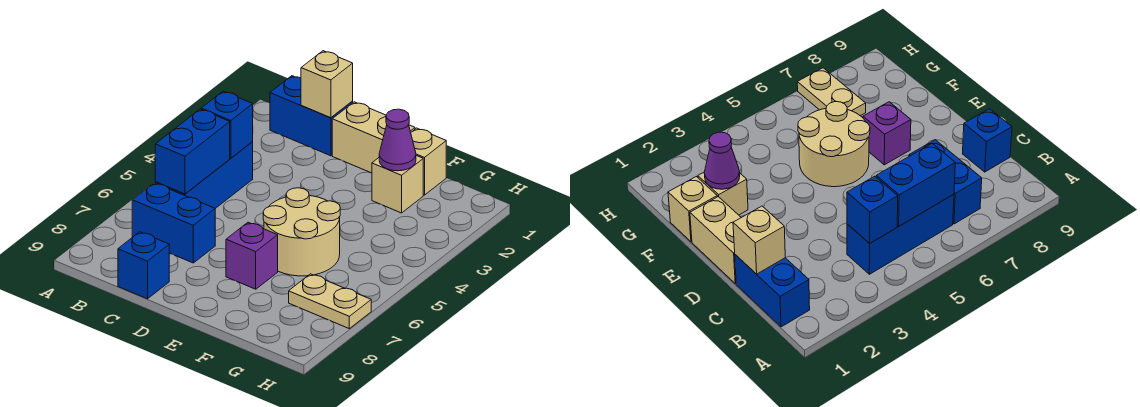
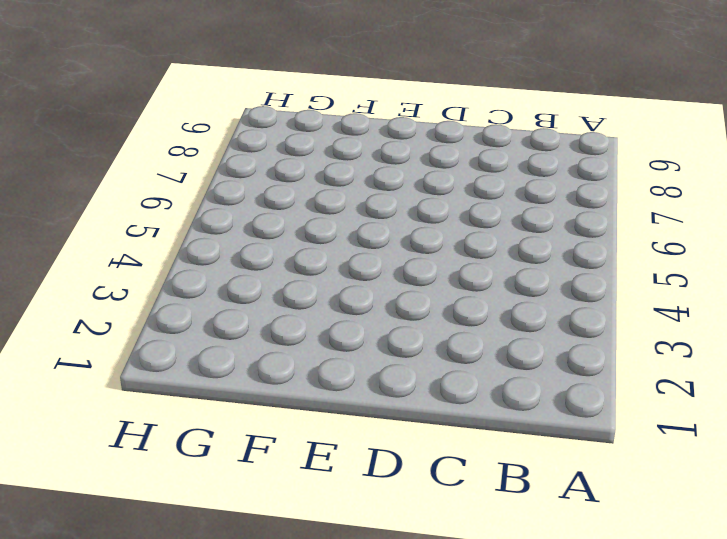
none -> blue brick B1:C1 level 1
none -> blue brick B4:B6 level 1
none -> blue brick B7:C7 level 1

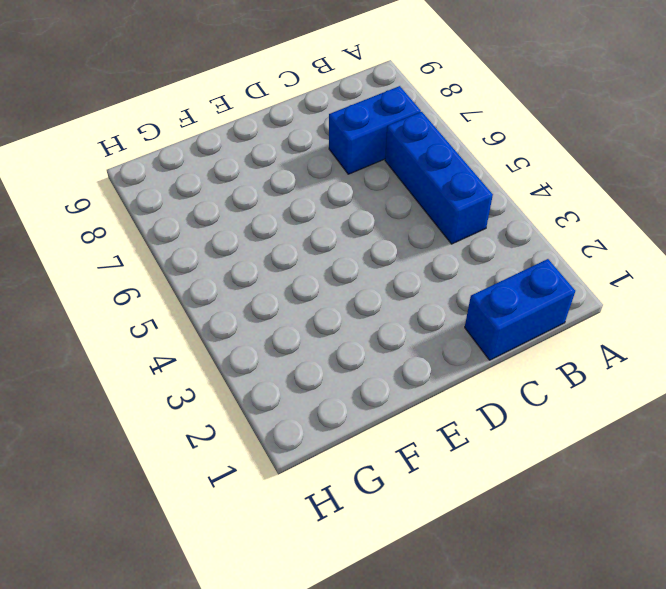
none -> blue brick C9 level 1
none -> tan brick D1:E1 level 1
none -> tan round brick E5:F6 level 1

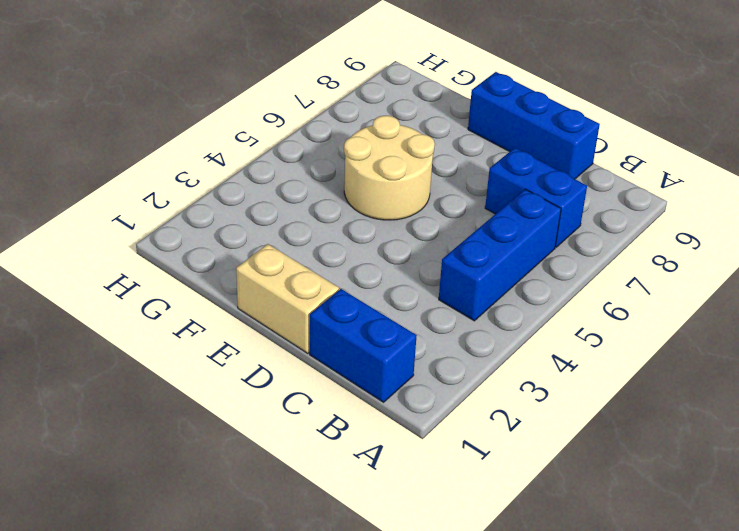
blue brick C9:E9 level 1 -> blue brick C9 level 1
none -> purple brick E7 level 1
none -> tan brick F1 level 1
none -> tan brick F2 level 1

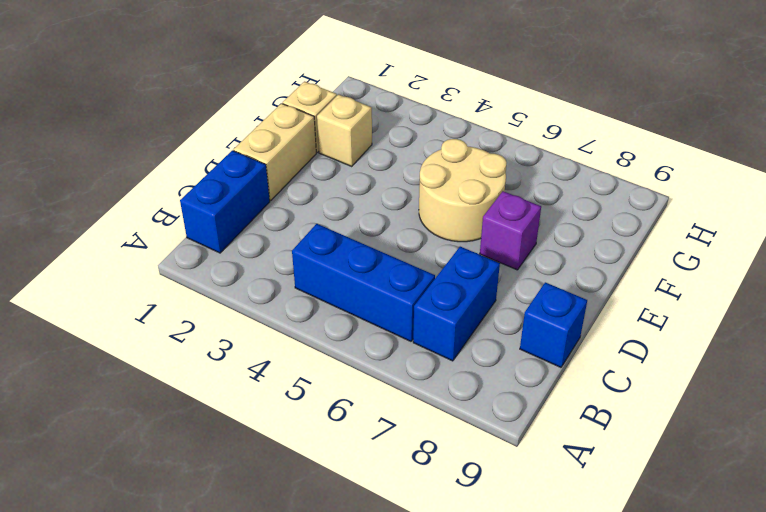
none -> tan plate G7:H7 level 1
none -> blue brick B4 level 2
none -> blue brick B5:B6 level 2

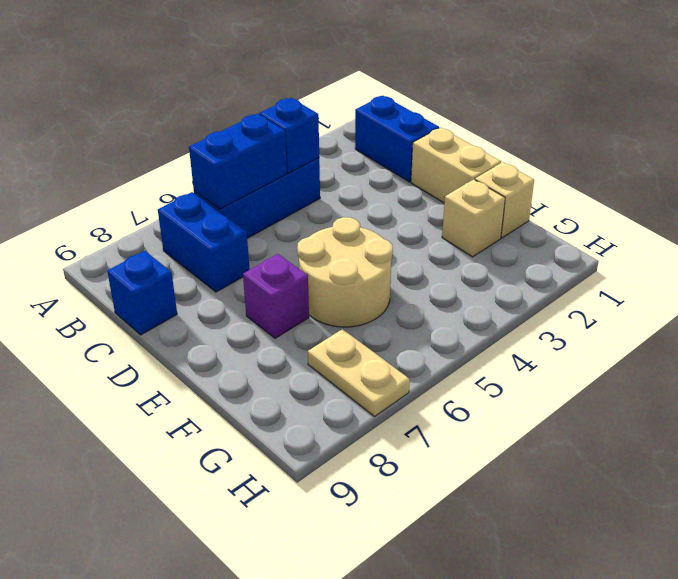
none -> tan brick C1 level 2
none -> purple cone F2 level 2

